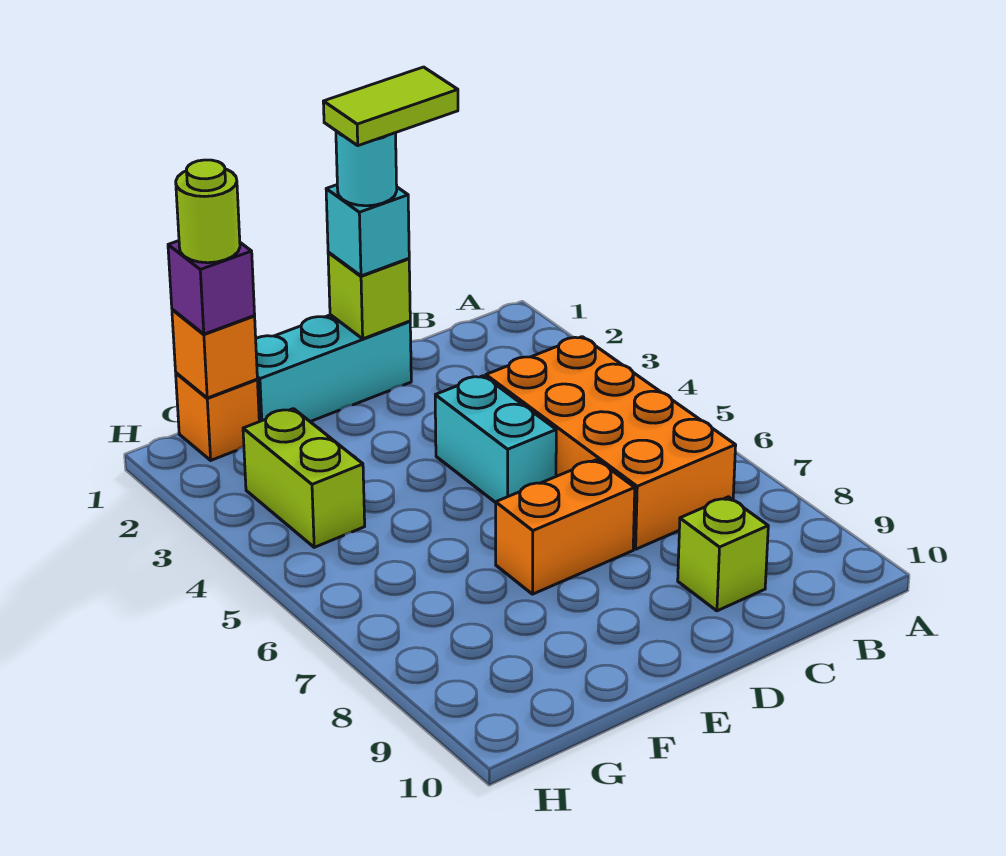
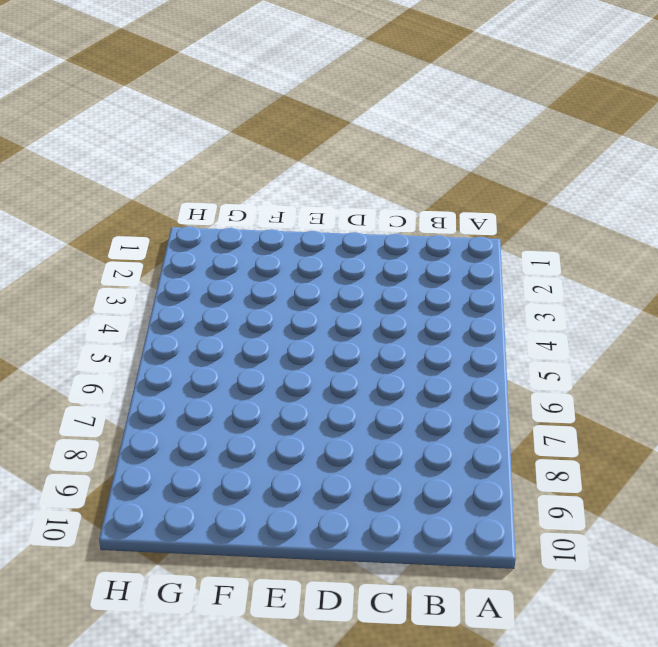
none -> orange brick B4:C7 level 1
none -> lime brick C9 level 1
none -> cyan brick D1:F1 level 1

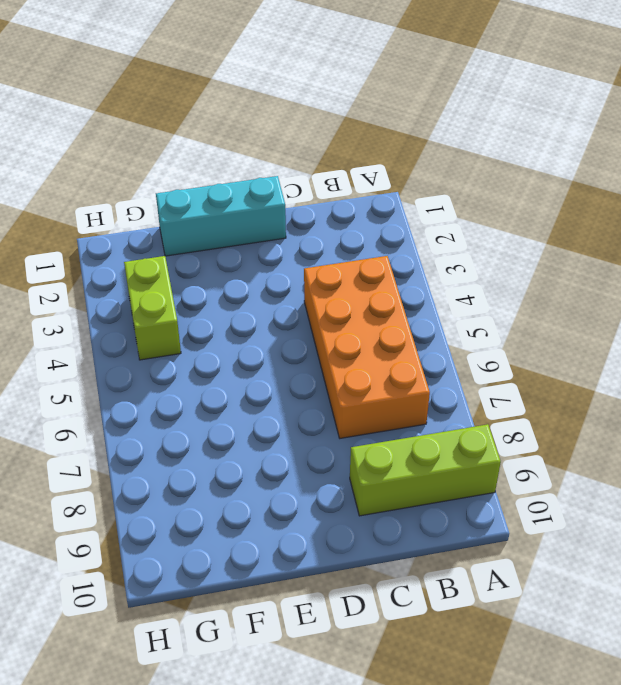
lime brick A9:C9 level 1 -> lime brick C9 level 1
none -> cyan brick D4:D5 level 1
none -> orange brick D7:E7 level 1
none -> orange brick G1 level 1

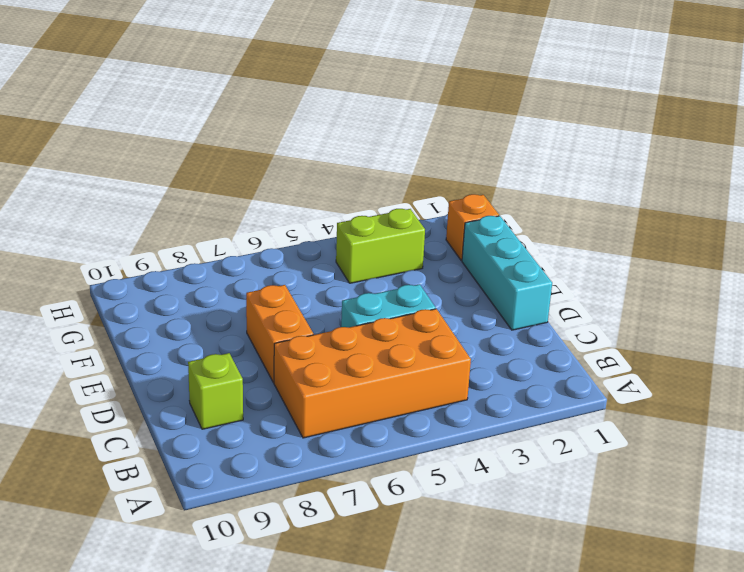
none -> lime brick D1 level 2
none -> orange brick G1 level 2
none -> cyan brick D1 level 3

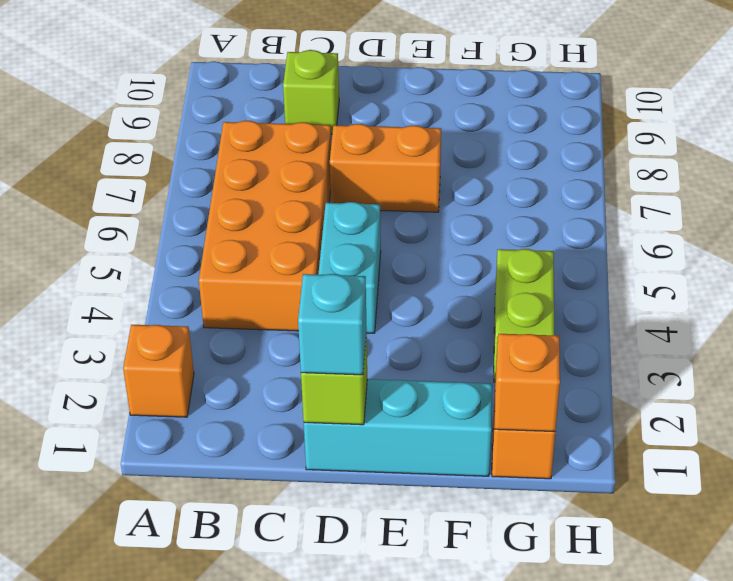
orange brick A2 level 1 -> none
none -> purple brick G1 level 3
none -> cyan round brick D1 level 4
none -> lime round brick G1 level 4

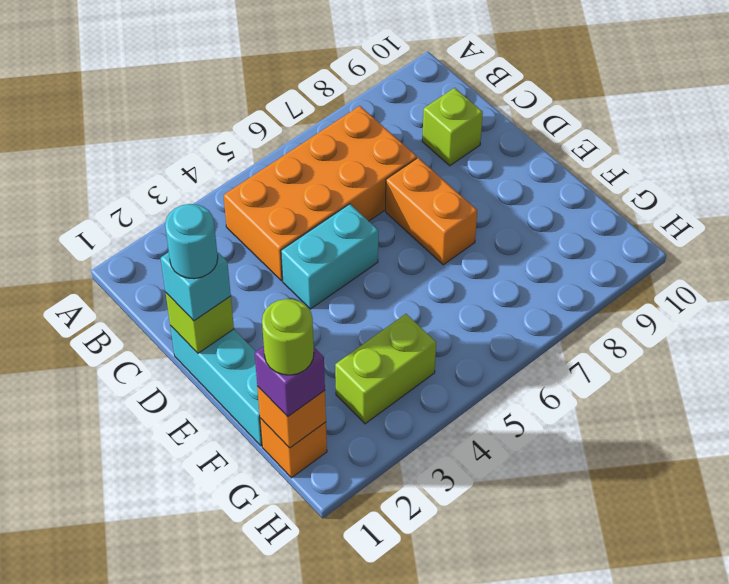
none -> lime tile C1:D1 level 5

